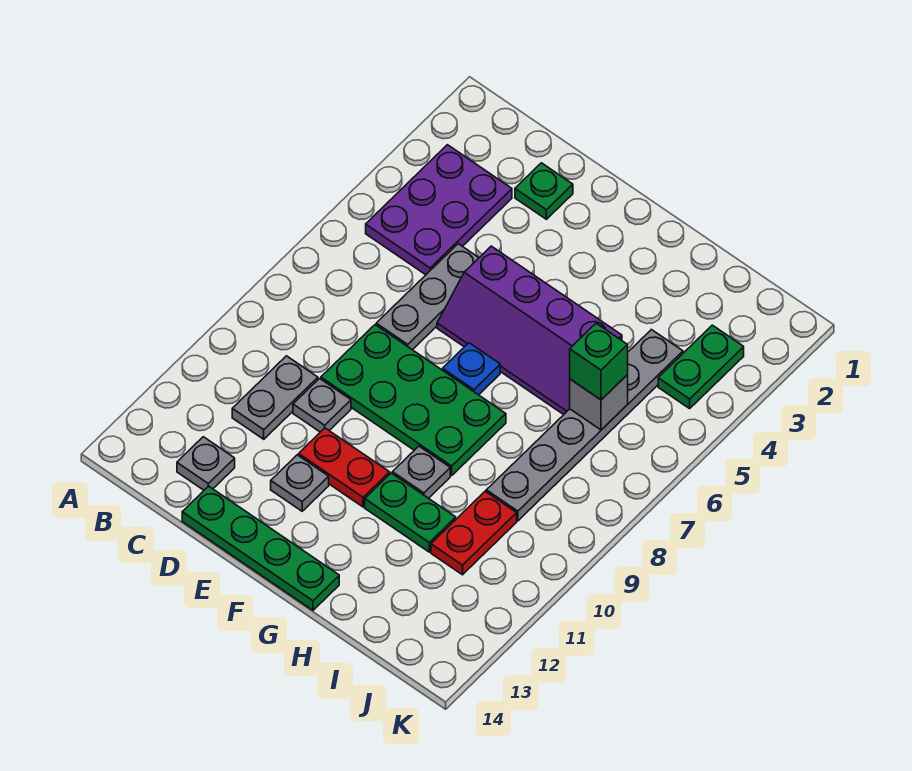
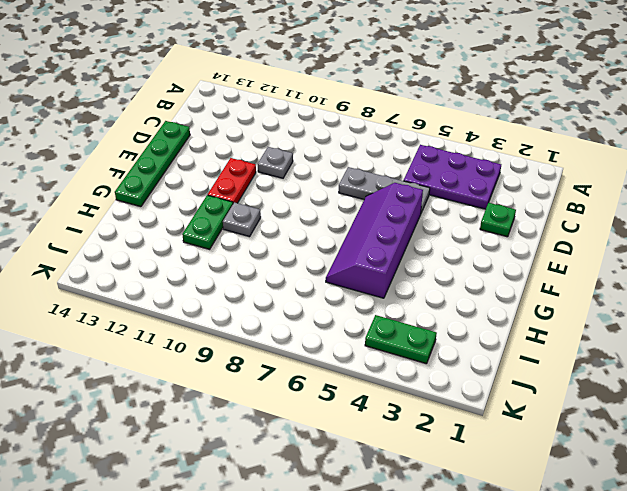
none -> grey plate C10:C11 level 1
none -> grey plate C13 level 1
none -> green plate D8:G9 level 1

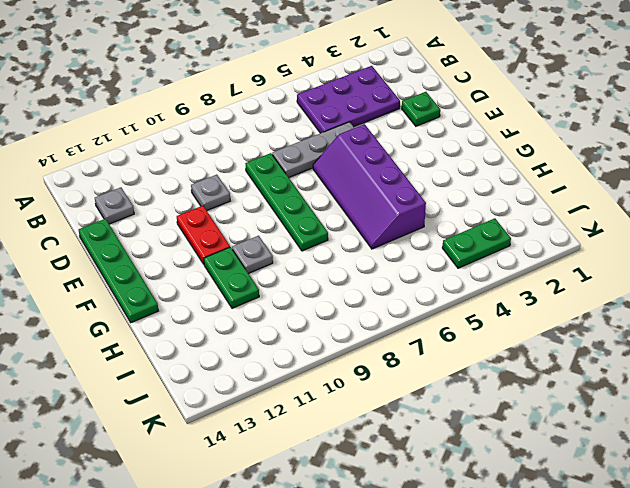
green plate D8:G8 level 1 -> green plate D8:G9 level 1
none -> grey plate C10:C11 level 1
none -> grey plate E12 level 1
none -> blue plate F7 level 1

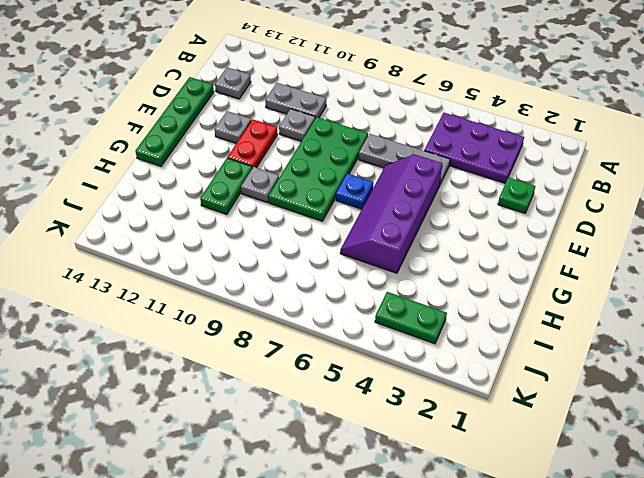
none -> grey plate I4:I9 level 1
none -> red plate I10:I11 level 1
none -> grey brick I6 level 2

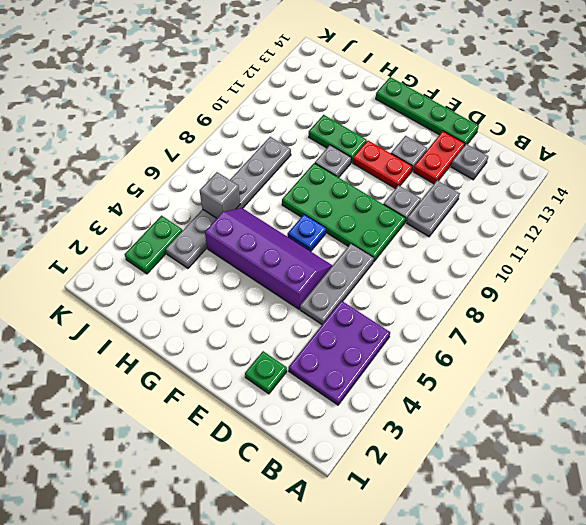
red plate D12:D13 level 1 -> red plate I10:I11 level 1
none -> green brick I6 level 3

